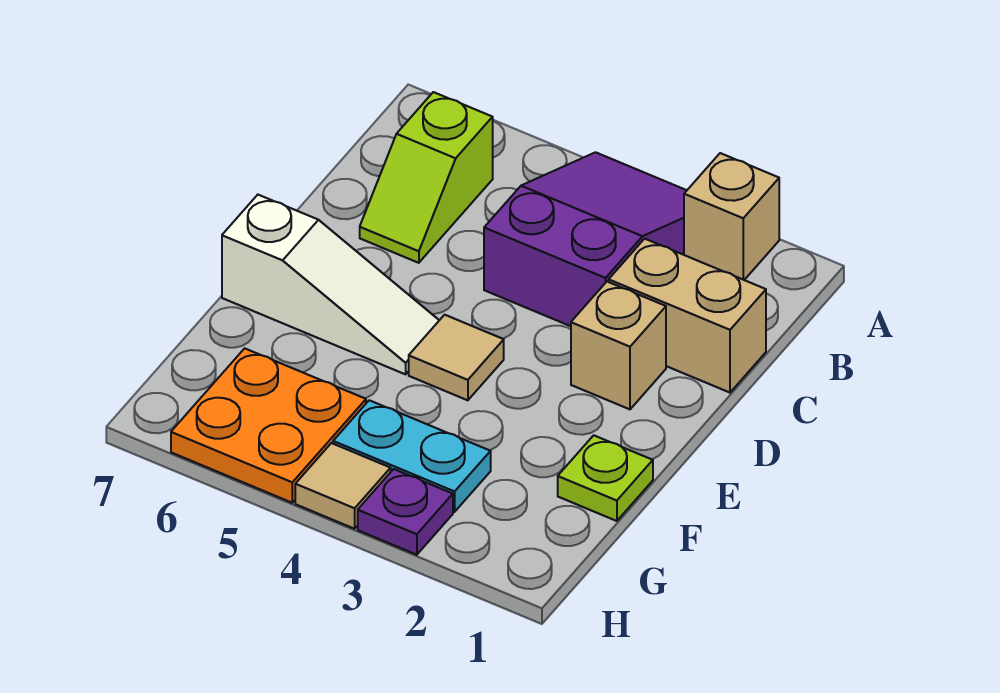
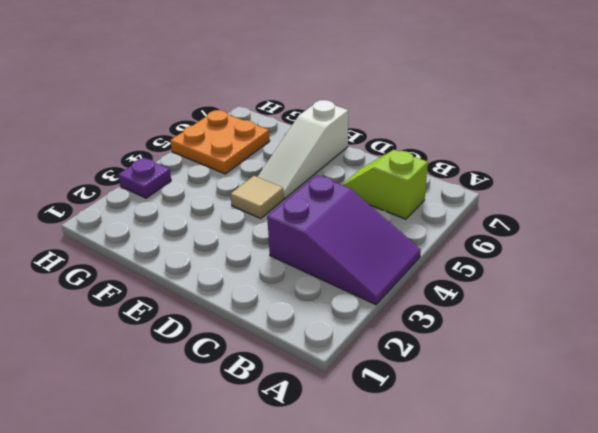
none -> tan brick A2 level 1
none -> tan brick C1:C2 level 1
none -> tan brick D2 level 1

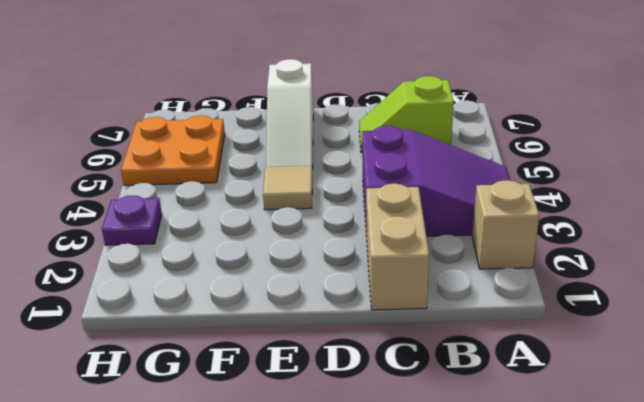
none -> tan brick D2 level 1
none -> lime plate F1 level 1
none -> cyan plate G3:G4 level 1

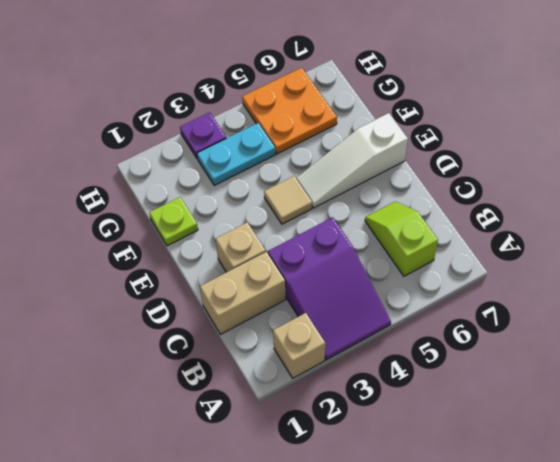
none -> tan tile H4 level 1

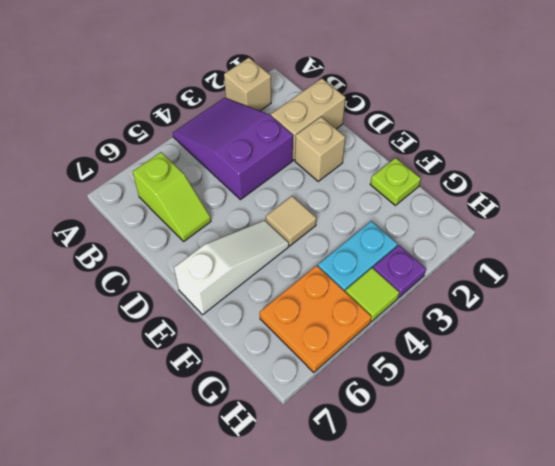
lime tile H4 level 1 -> tan tile H4 level 1

